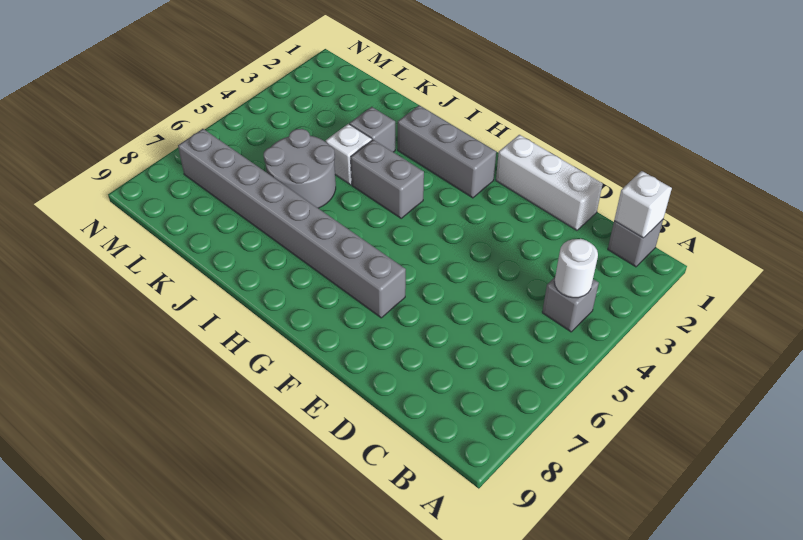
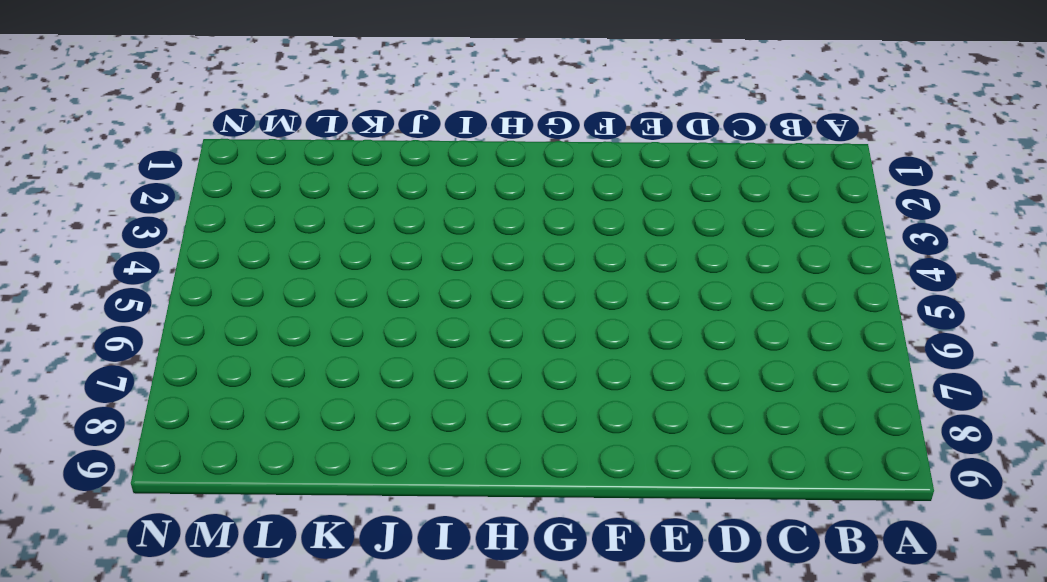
none -> grey brick B1 level 1
none -> grey brick B4 level 1

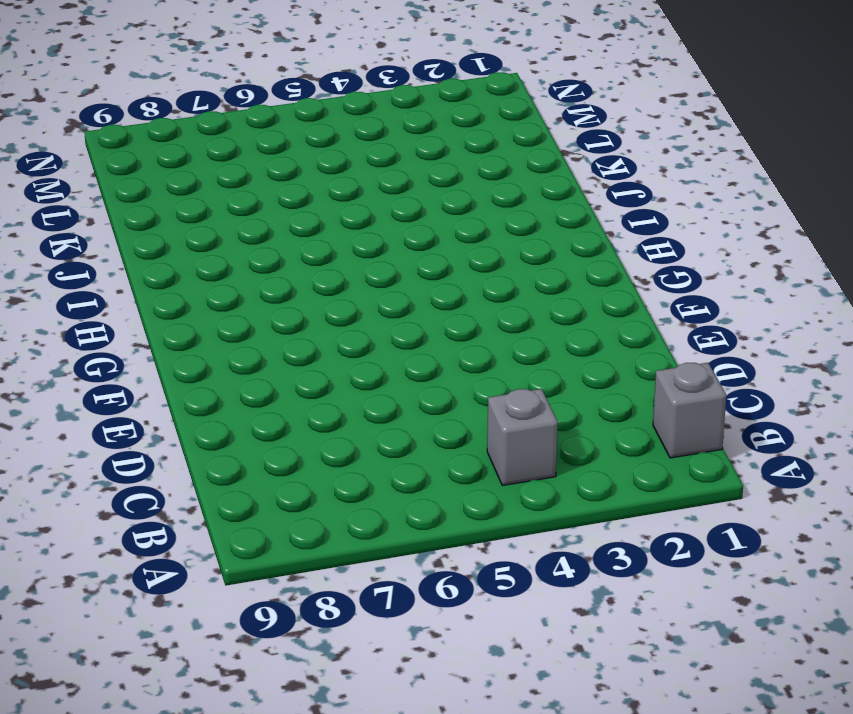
none -> white brick D1:F1 level 1
none -> grey brick F7:M7 level 1

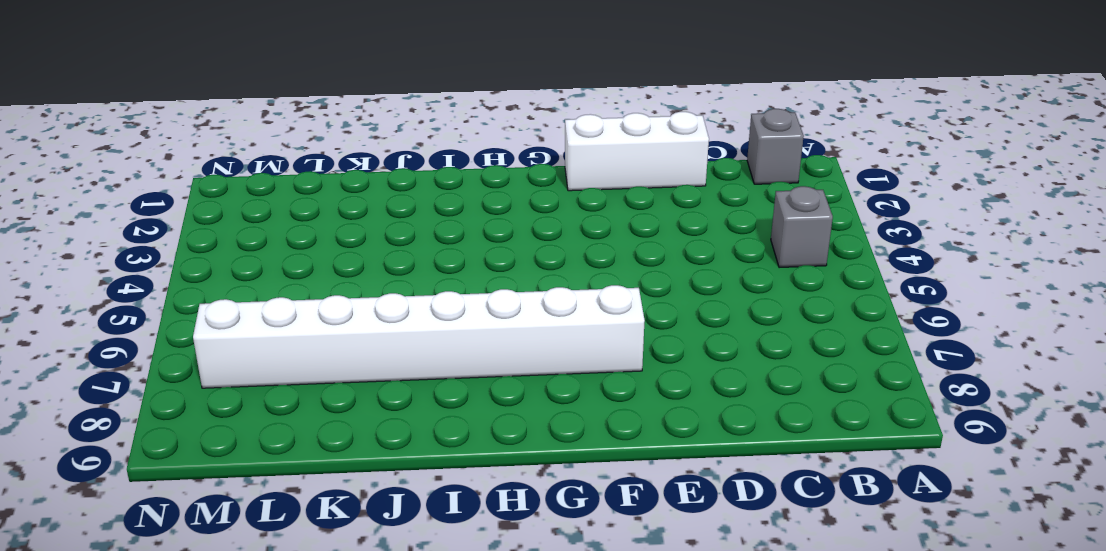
white brick F7:M7 level 1 -> grey brick F7:M7 level 1
none -> grey brick G2:I2 level 1
none -> grey brick H4:I4 level 1

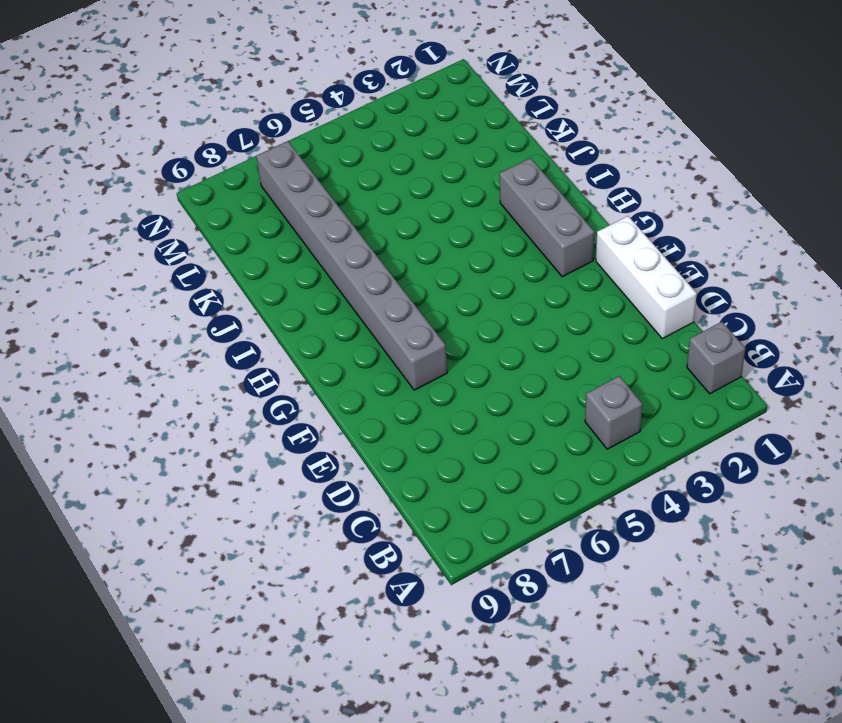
none -> grey brick H4:I4 level 1
none -> grey brick J3 level 1

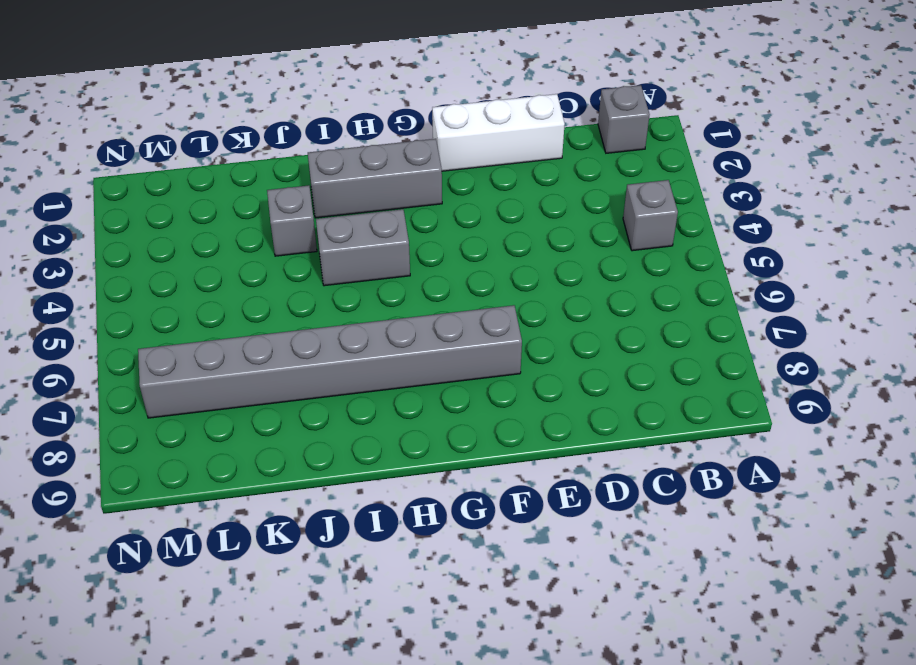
none -> white brick J4 level 1
none -> grey round brick J5:K6 level 1

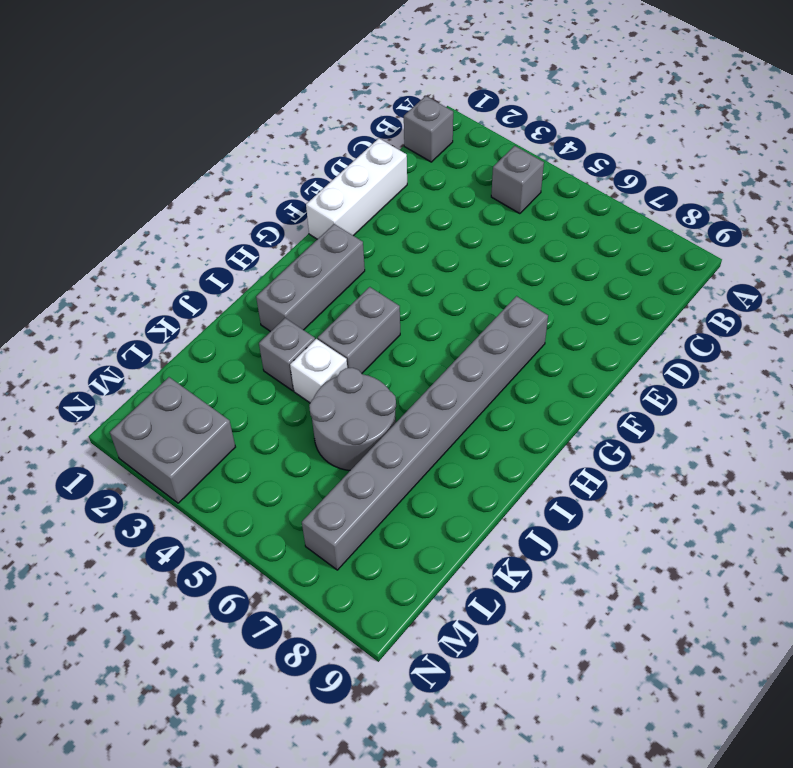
grey brick M2:N3 level 1 -> none
none -> white brick B1 level 2
none -> white round brick B4 level 2

